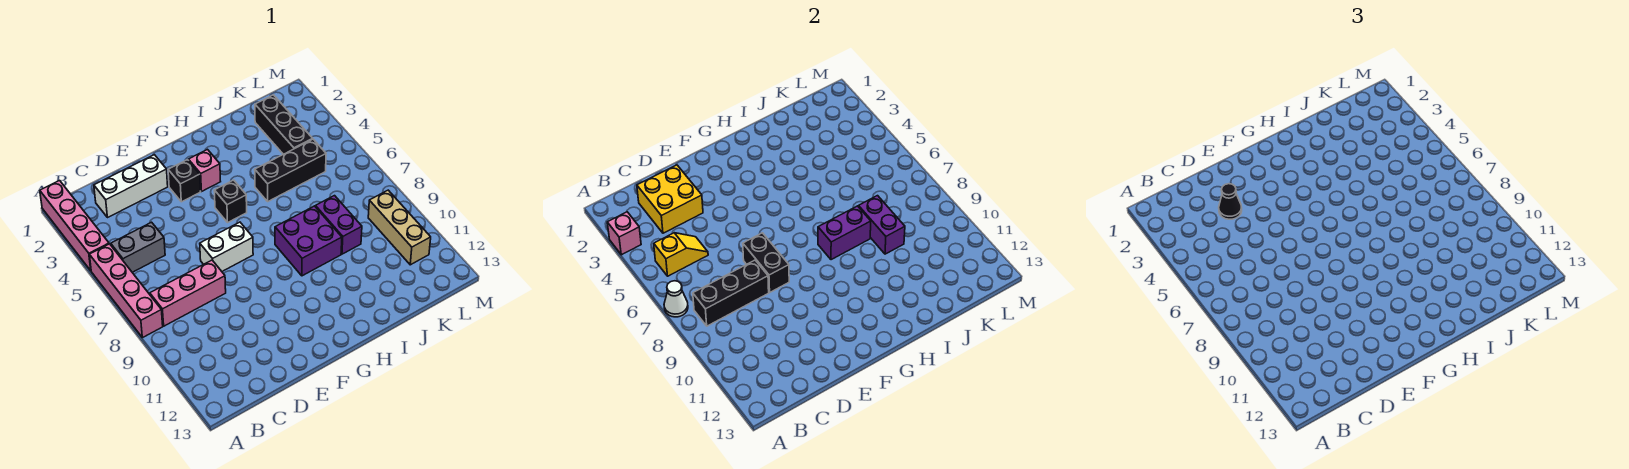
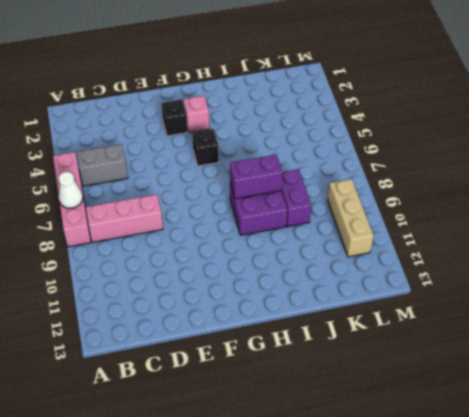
none -> pink brick A1:A4 level 1
none -> white brick C2:E2 level 1
none -> white brick E7:F7 level 1

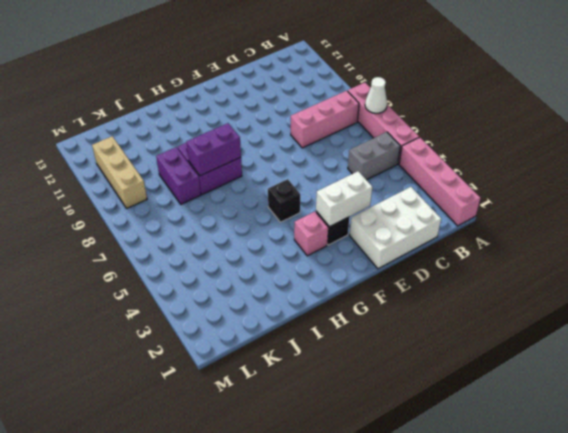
white brick C1:E2 level 1 -> white brick C2:E2 level 1
white brick E3:F3 level 2 -> white brick E7:F7 level 1
none -> black brick I5:K5 level 1
none -> black brick K2:K4 level 1
none -> pink brick A3 level 2

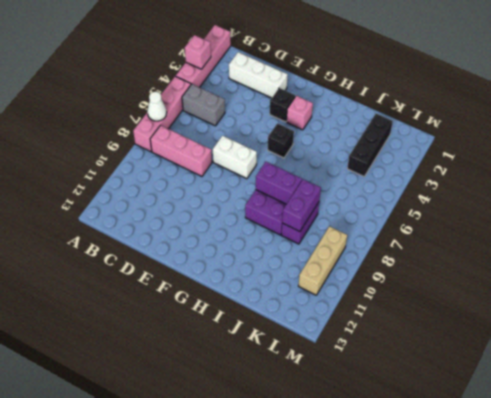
none -> black brick I5:K5 level 1
none -> yellow slope B5:C5 level 2 top B
none -> black brick B8:D8 level 2

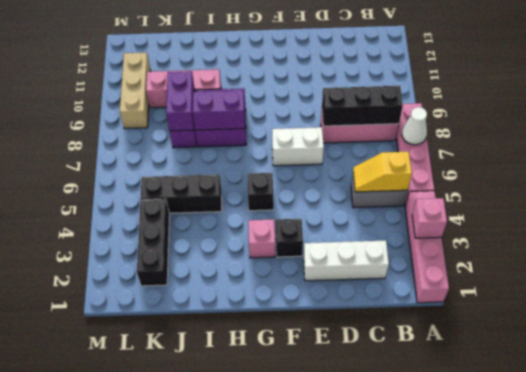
pink brick I10:K10 level 1 -> none
none -> yellow brick C2:D3 level 2
none -> black brick E7:E8 level 2
none -> black cone D3 level 3

